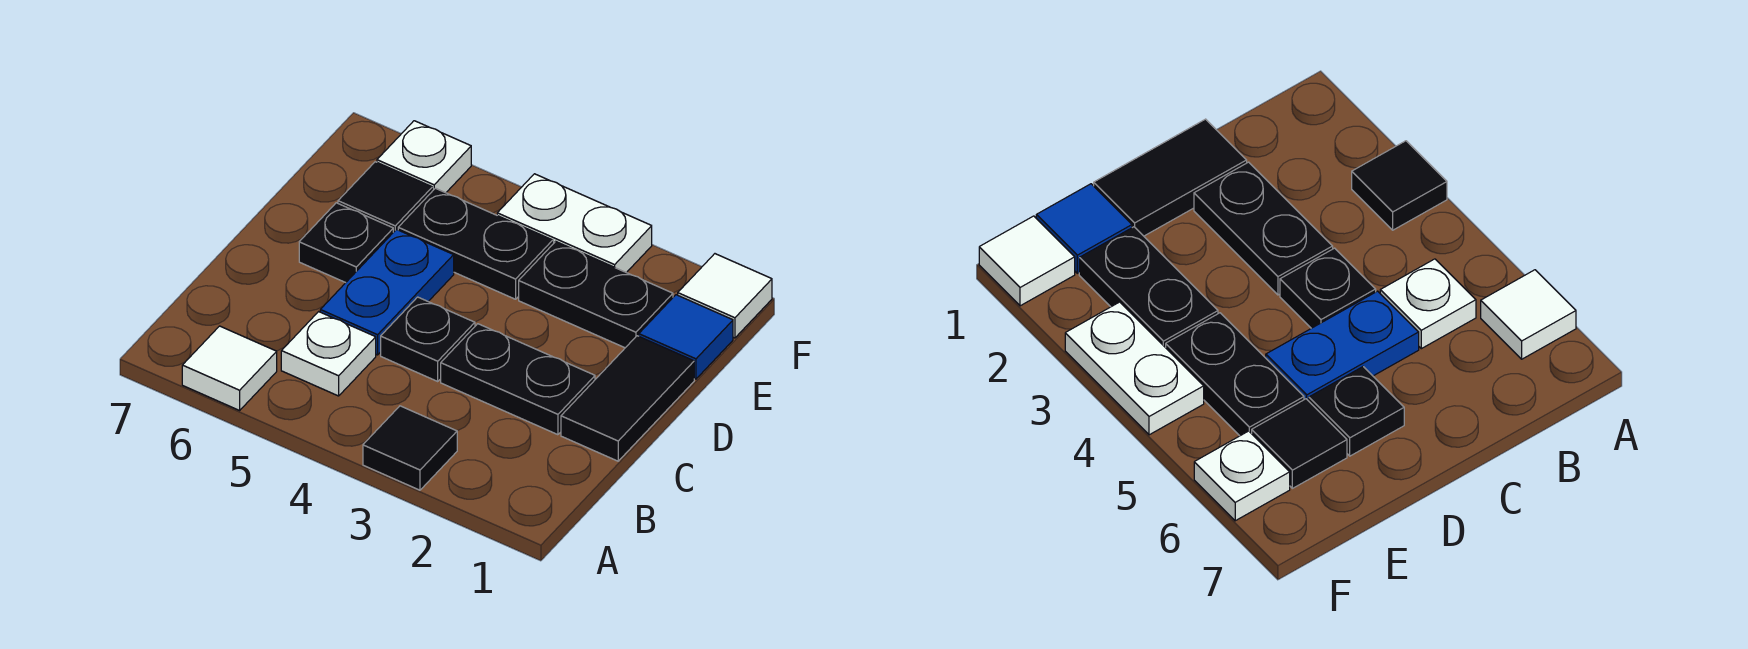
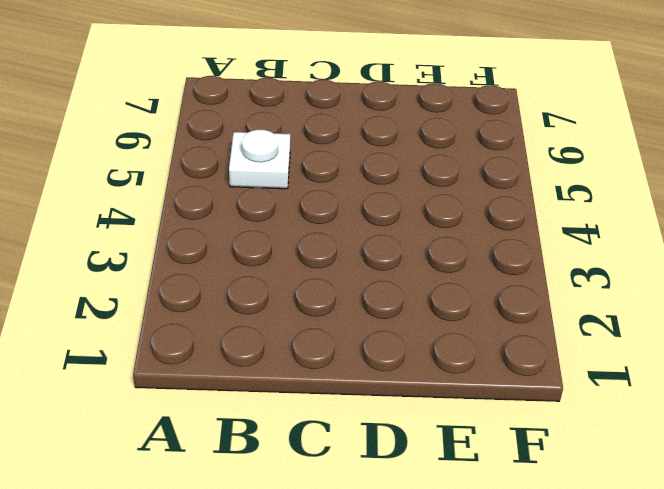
none -> black tile A3 level 1
none -> white tile A6 level 1
none -> black tile C1:D1 level 1

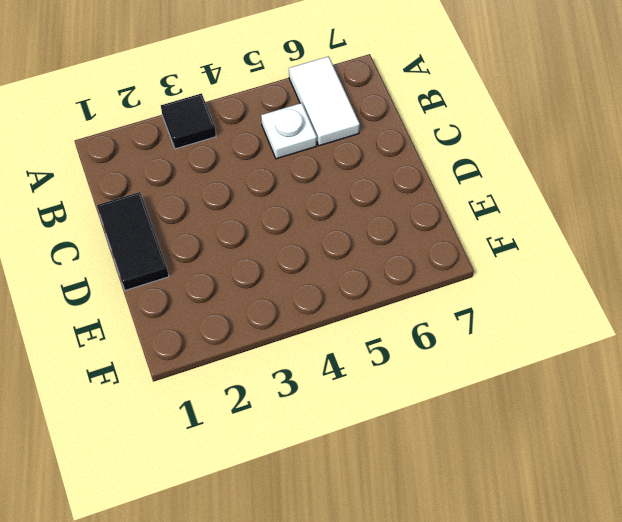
white tile A6:B6 level 1 -> white tile A6 level 1
none -> black plate C2:C3 level 1
none -> black plate C4 level 1
none -> blue plate C5:D5 level 1

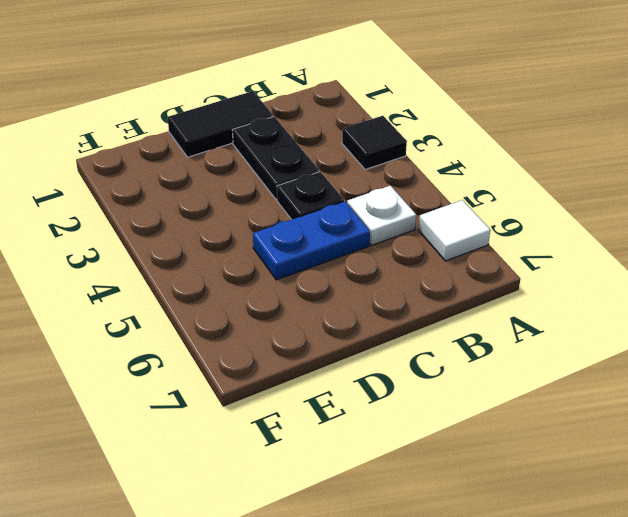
none -> black plate D6 level 1
none -> blue tile E1 level 1
none -> black plate E2:E3 level 1

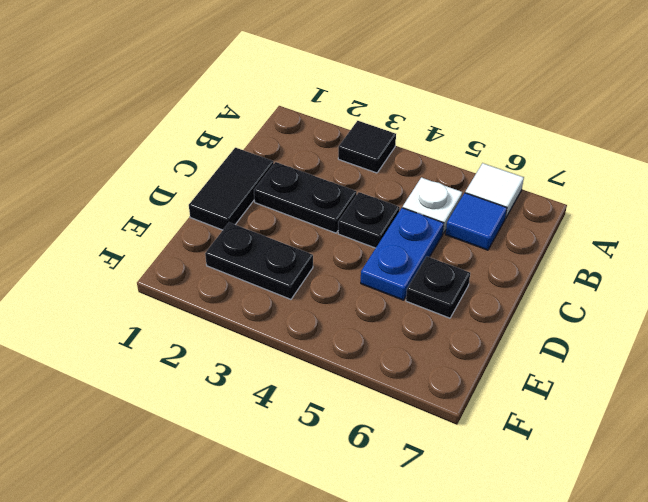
blue tile B6 level 1 -> blue tile E1 level 1
none -> black plate E4:E5 level 1
none -> black tile E6 level 1
none -> white tile F1 level 1

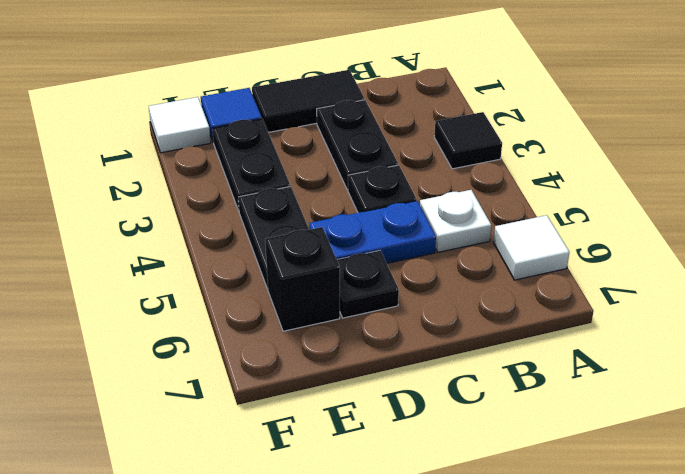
black brick E6 level 1 -> black tile E6 level 1
none -> white plate F3:F4 level 1
none -> white plate F6 level 1

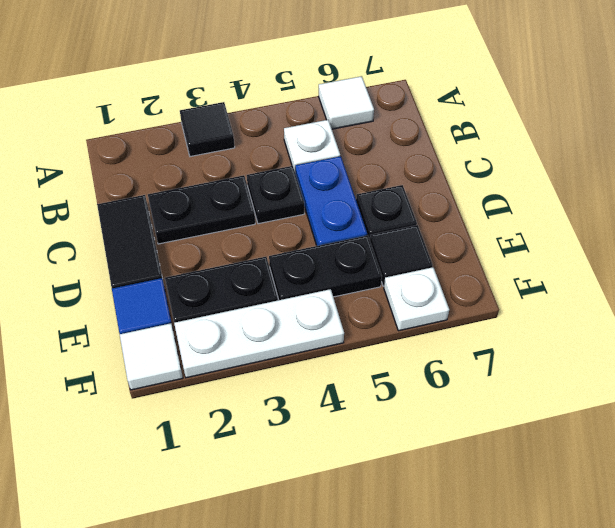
white plate F2:F4 level 1 -> white plate F3:F4 level 1

